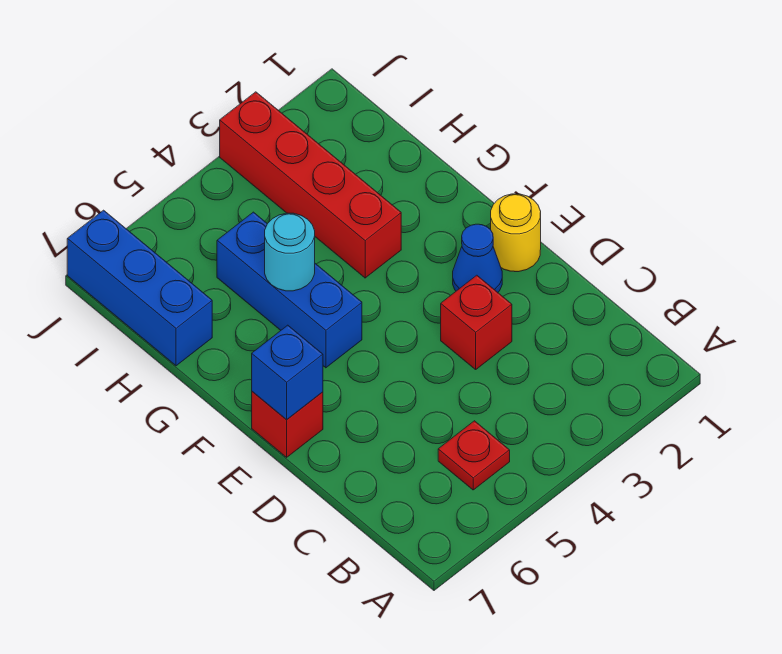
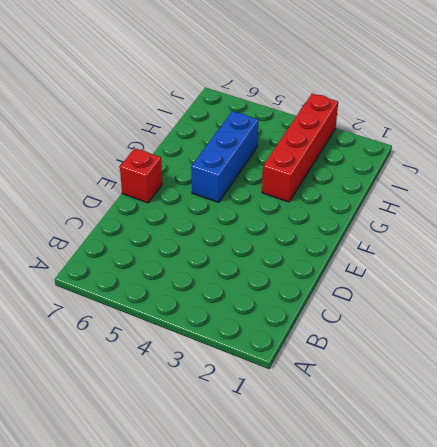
none -> red plate B5 level 1
none -> red brick D3 level 1

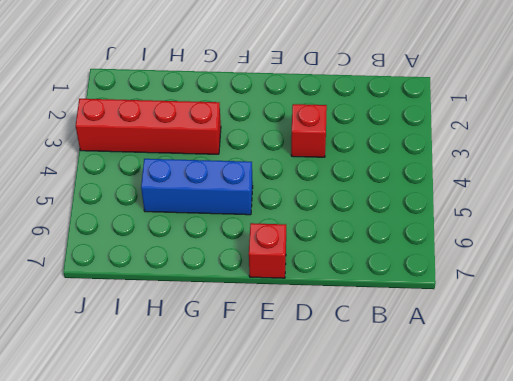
none -> red plate B5 level 1
none -> yellow round brick E1 level 1

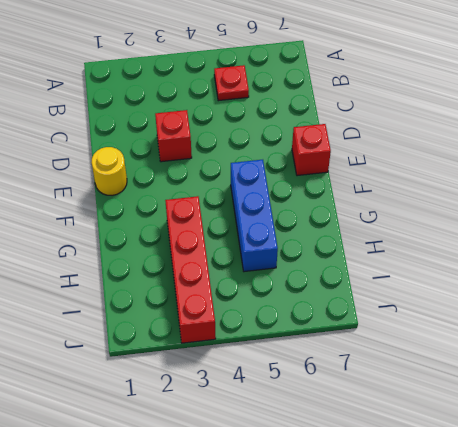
none -> blue cone E2 level 1
none -> blue brick H7:J7 level 1

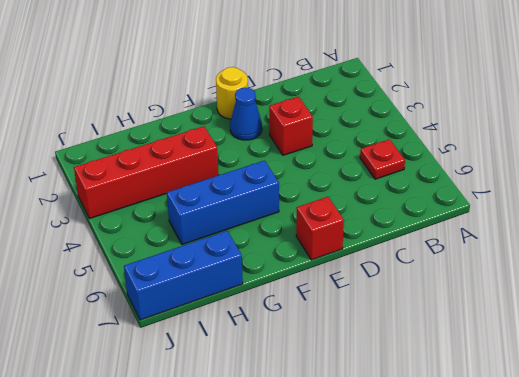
none -> blue brick E7 level 2
none -> cyan round brick G5 level 2

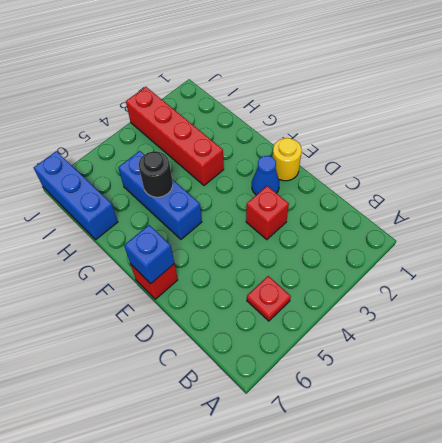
black round brick G5 level 2 -> cyan round brick G5 level 2

